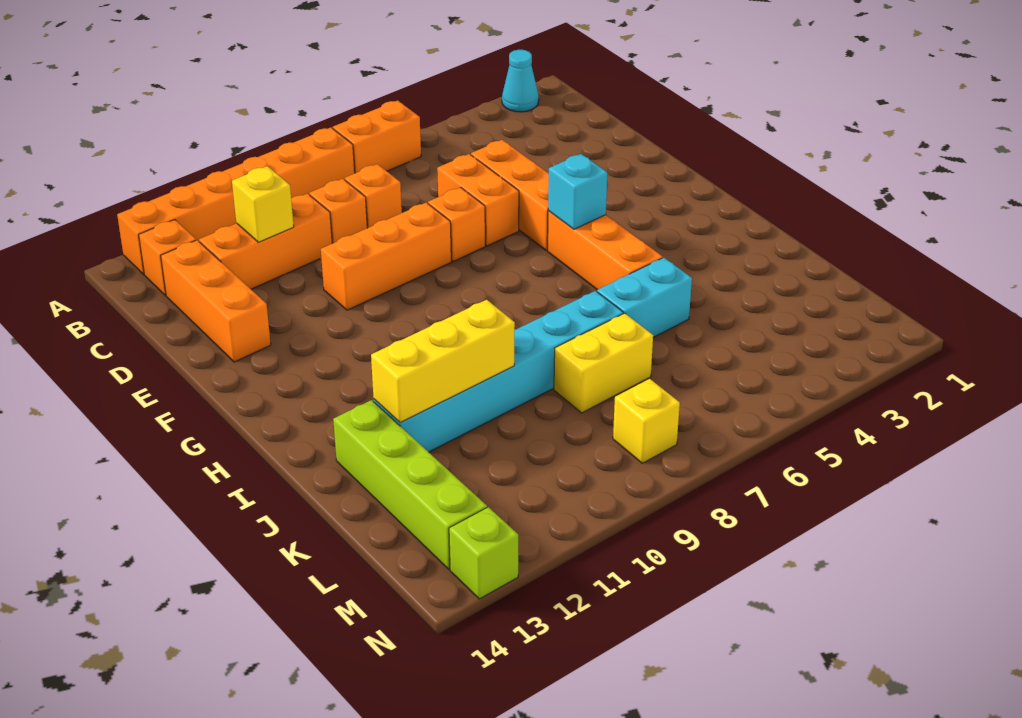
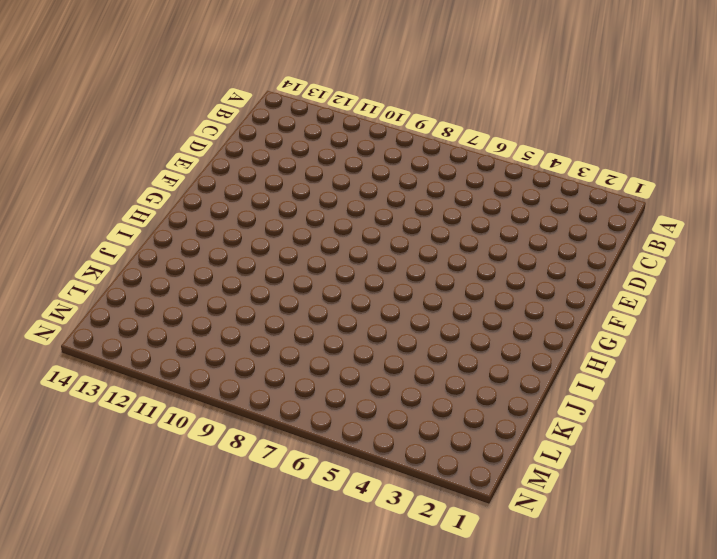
none -> cyan cone A2 level 1
none -> orange brick A6:A7 level 1
none -> orange brick A8:A13 level 1

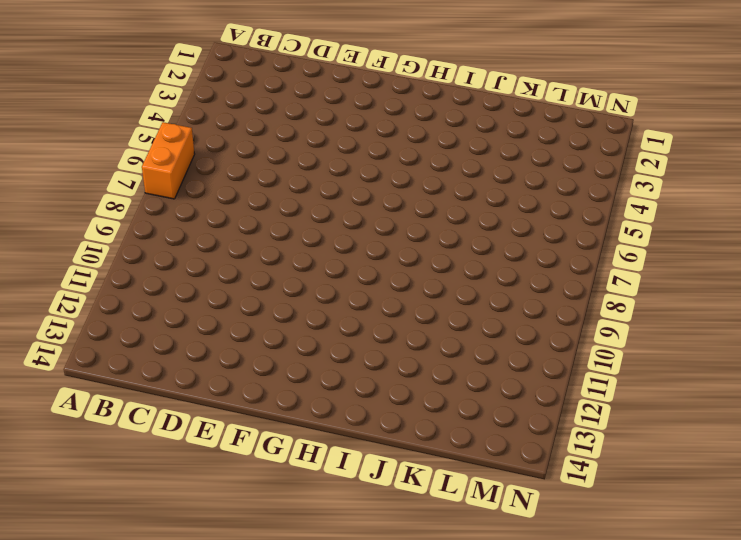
none -> cyan cone A2 level 1
none -> orange brick A8:A13 level 1
none -> orange brick B13 level 1

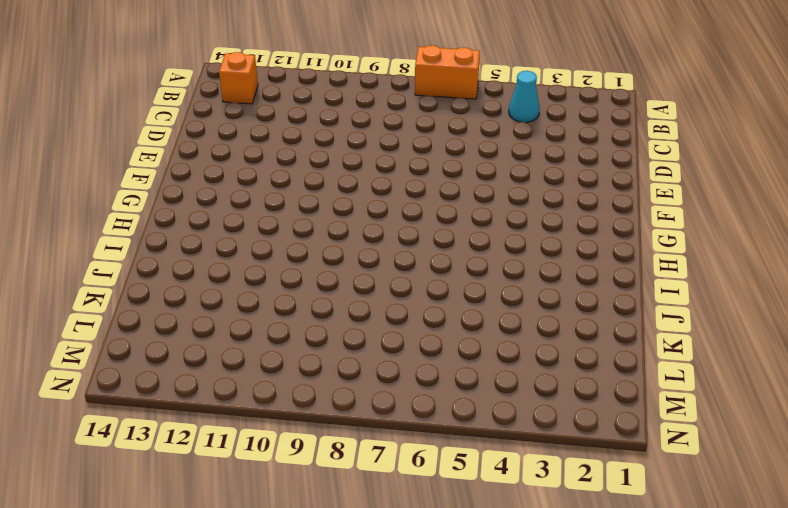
cyan cone B4 level 1 -> cyan cone A2 level 1
none -> orange brick A8:A13 level 1
none -> orange brick C8 level 1
none -> orange brick C9 level 1

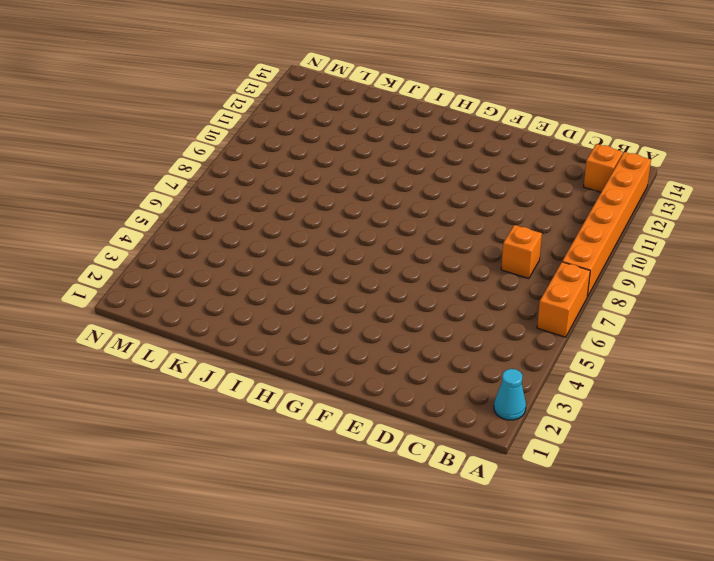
none -> orange brick C9 level 1
none -> orange brick C10:C12 level 1
none -> orange brick C13:E13 level 1

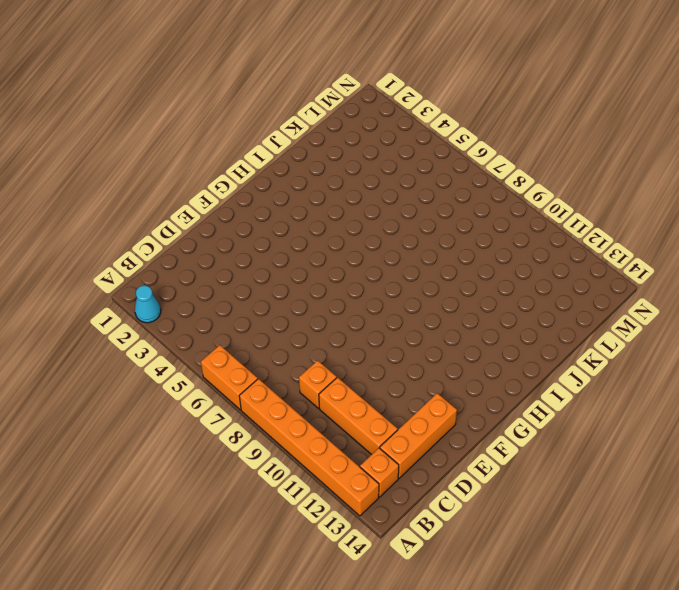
none -> orange brick C8 level 1
none -> orange brick D5:F5 level 1
none -> orange brick D6:E6 level 1

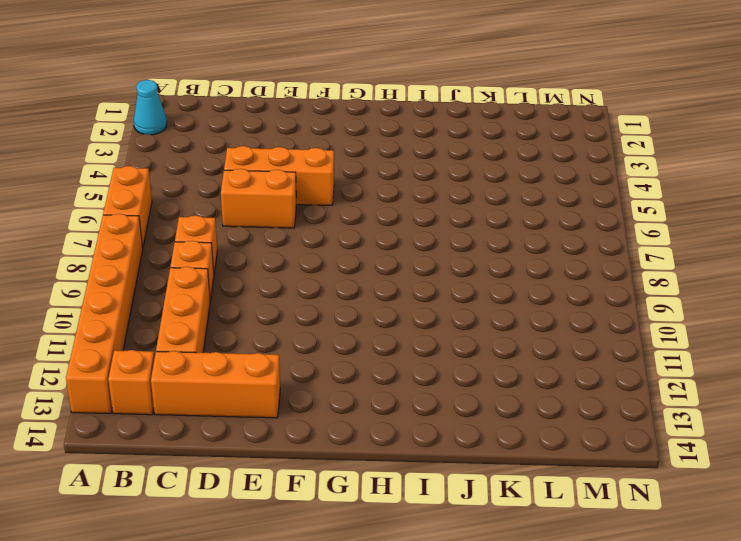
none -> orange brick E7 level 1
none -> orange brick E8:E10 level 1
none -> orange brick G5:I5 level 1

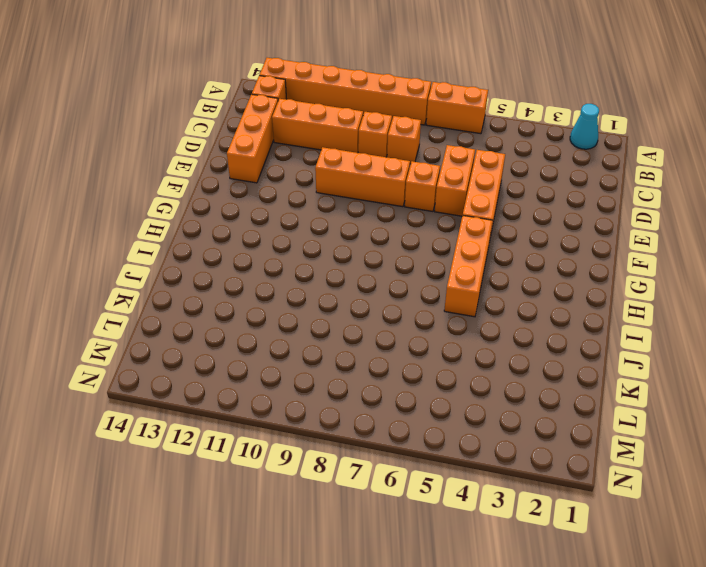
none -> cyan brick J5:J6 level 1
none -> cyan brick J7:J12 level 1
none -> lime brick J13:M13 level 1

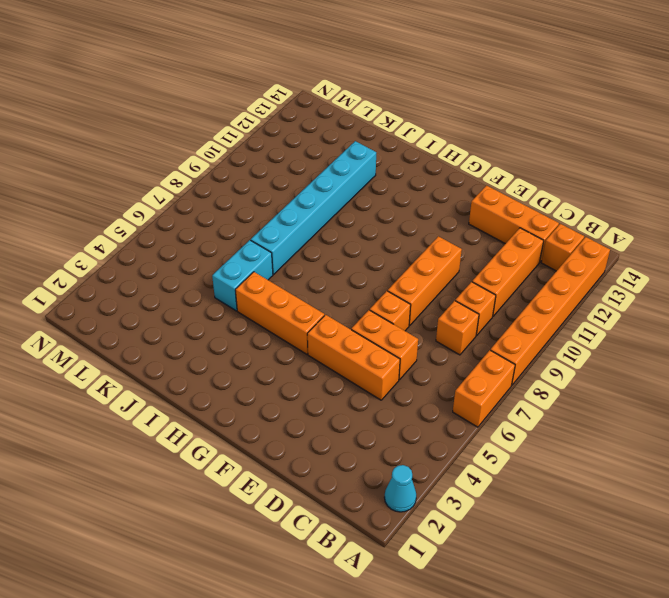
none -> lime brick J13:M13 level 1
none -> yellow brick K7:K8 level 1
none -> yellow brick M8 level 1

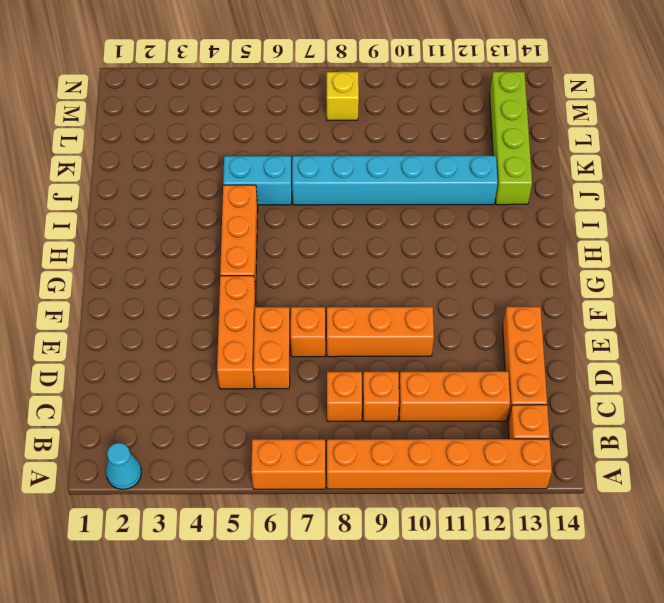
none -> yellow brick K7:K8 level 1
none -> lime brick N13 level 1
none -> yellow brick C11 level 2

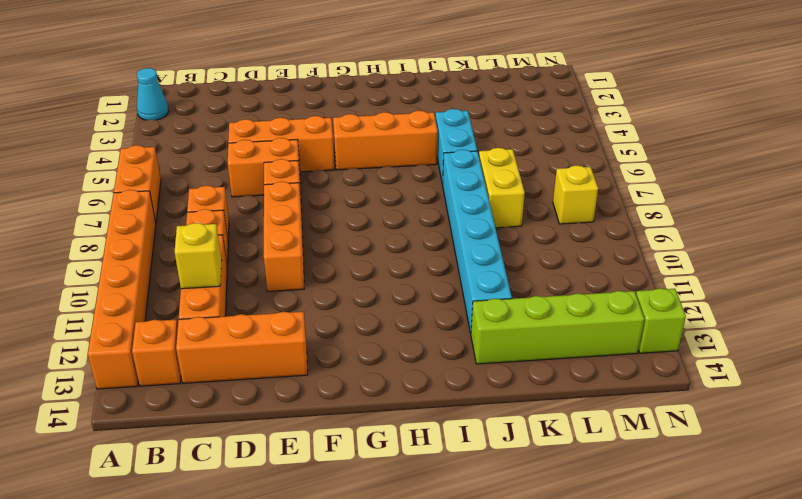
none -> cyan brick G5 level 2
none -> yellow brick J10:J12 level 2

